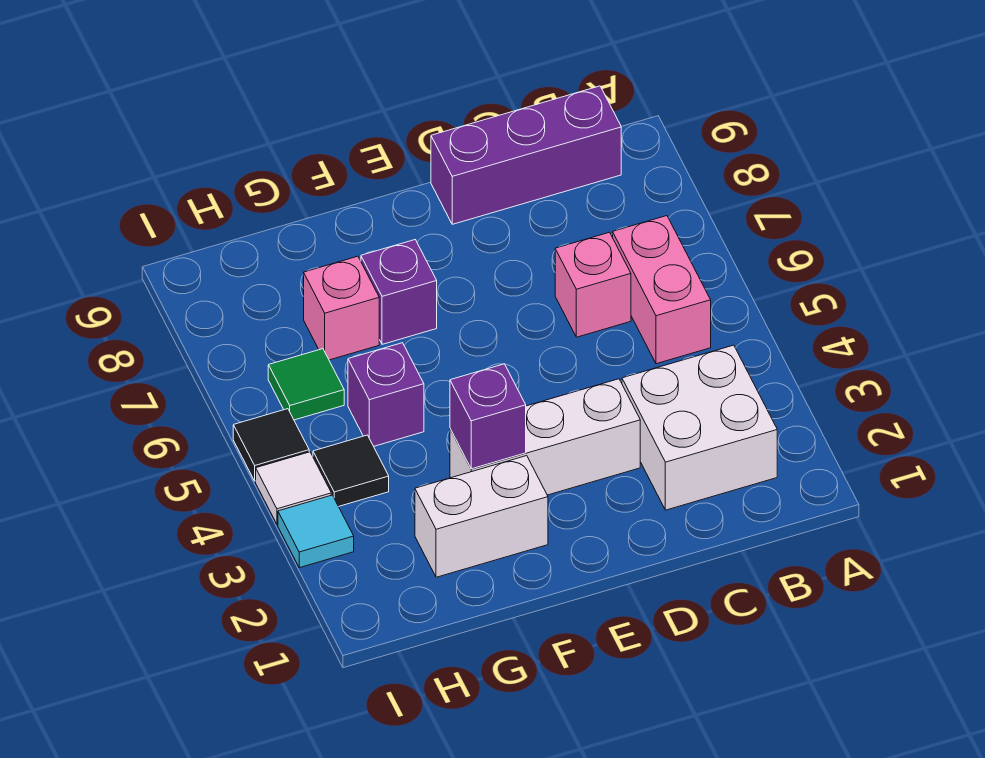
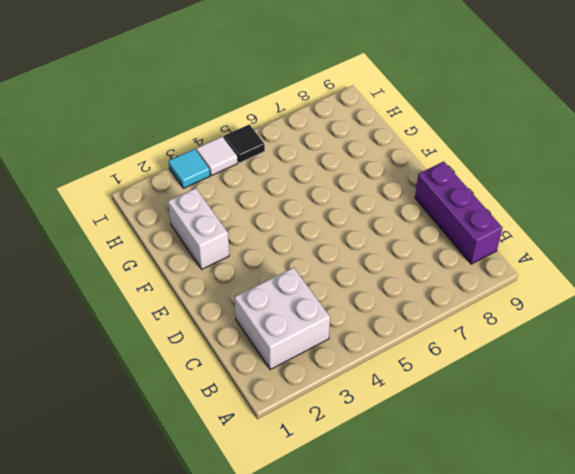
none -> pink brick B5:B6 level 1
none -> pink brick C6 level 1
none -> white brick D3:F3 level 1

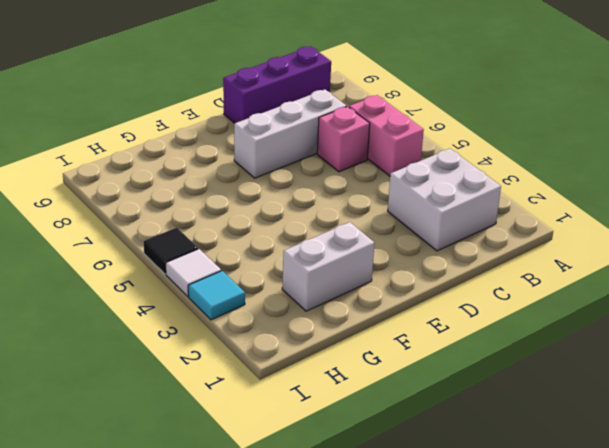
white brick C7:E7 level 1 -> white brick D3:F3 level 1
none -> purple brick F7 level 1
none -> purple brick G5 level 1
none -> pink brick G7 level 1

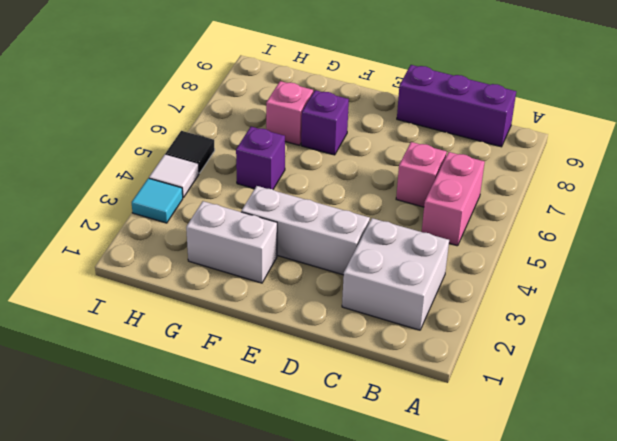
none -> black tile H4 level 1
none -> green tile H6 level 1
none -> purple brick F3 level 2

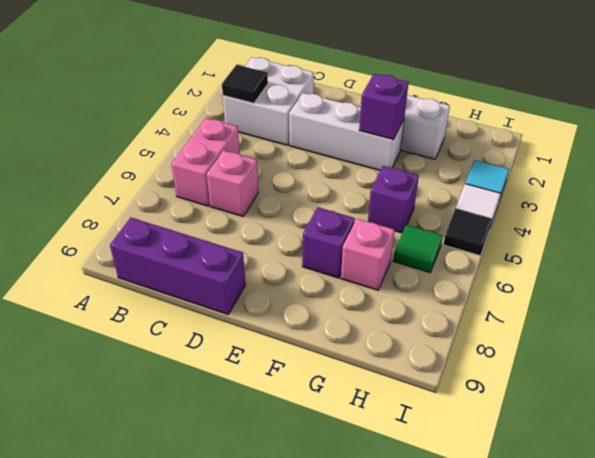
black tile B3 level 2 -> black tile H4 level 1

